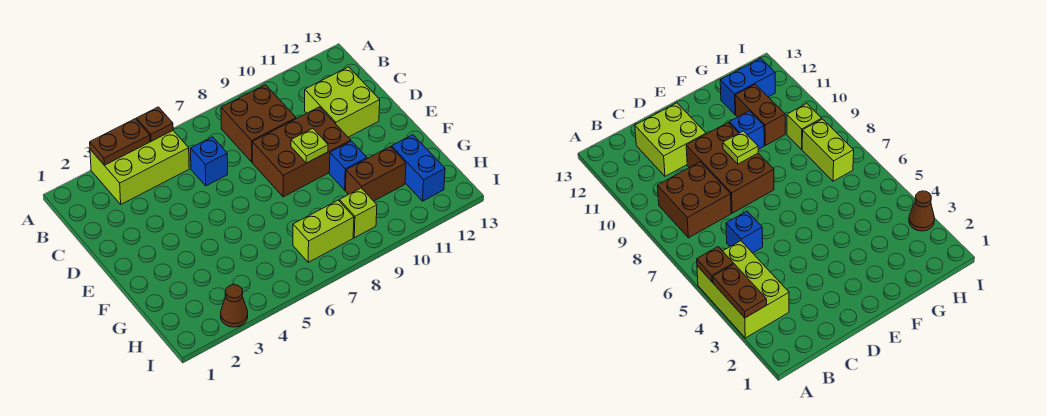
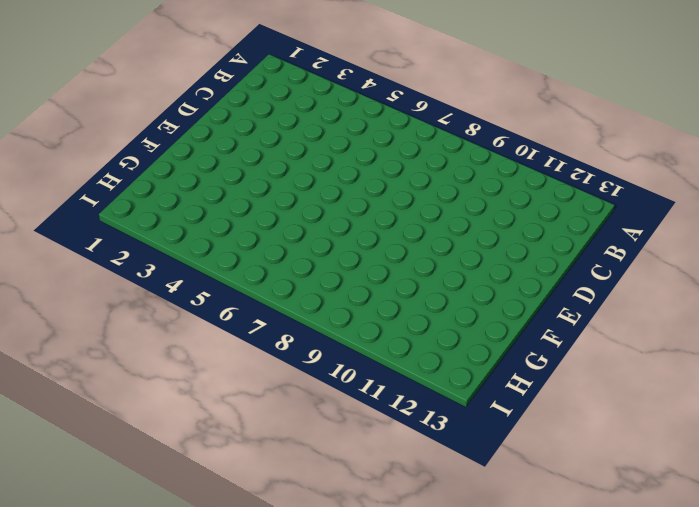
none -> lime brick A3:B5 level 1
none -> brown brick B8:C9 level 1
none -> blue brick C6 level 1

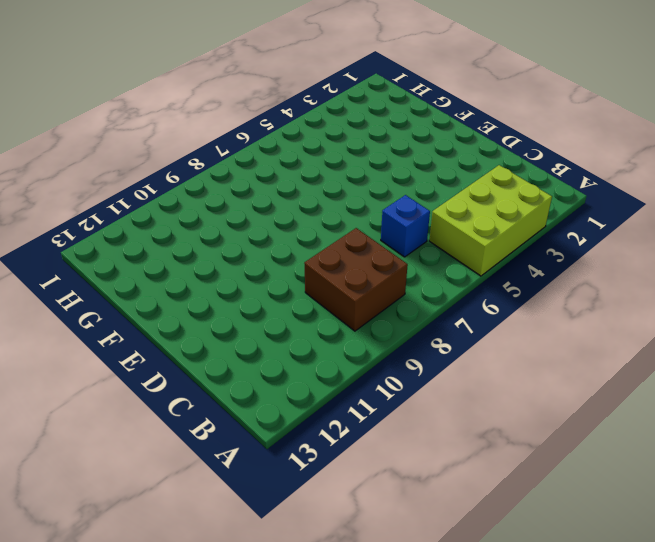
none -> lime brick C11:D12 level 1
none -> brown brick D8:E10 level 1
none -> blue brick F10 level 1

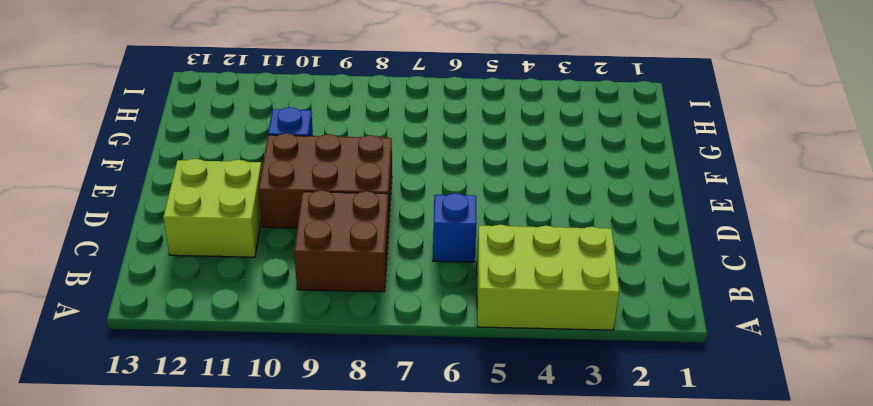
none -> brown brick G10:G11 level 1
none -> blue brick G12:H12 level 1
none -> lime brick H7:H8 level 1

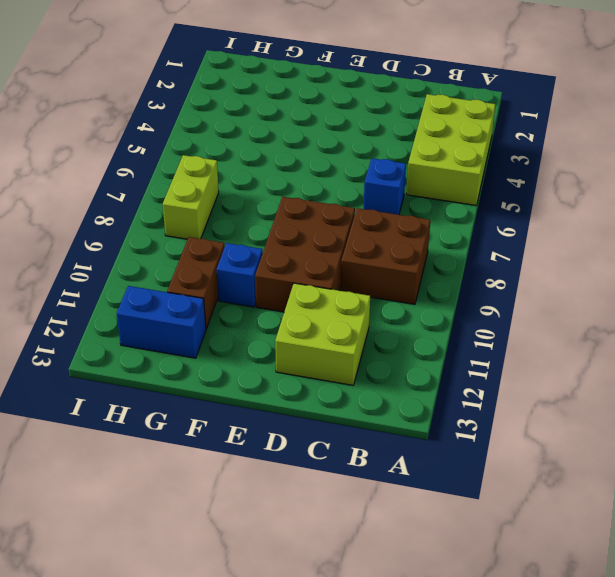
none -> lime brick H9 level 1
none -> brown cone I3 level 1
none -> brown plate A3:A4 level 2

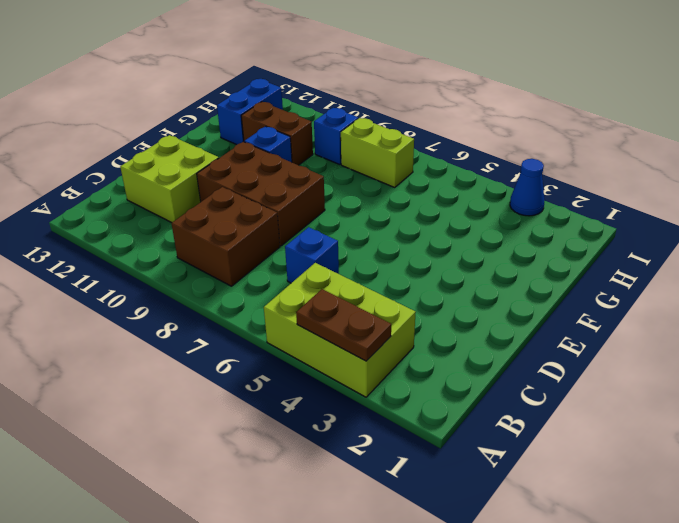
blue brick H9 level 1 -> lime brick H9 level 1
blue cone I3 level 1 -> brown cone I3 level 1
none -> brown plate A5 level 2
none -> lime plate E9 level 2

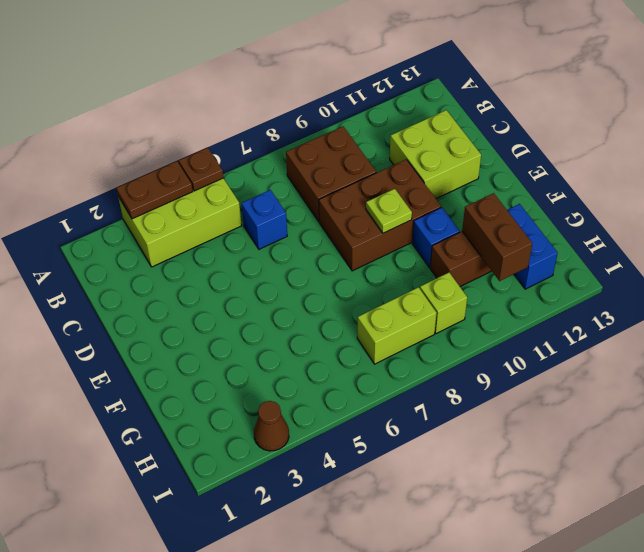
brown brick G11:H11 level 2 -> none

